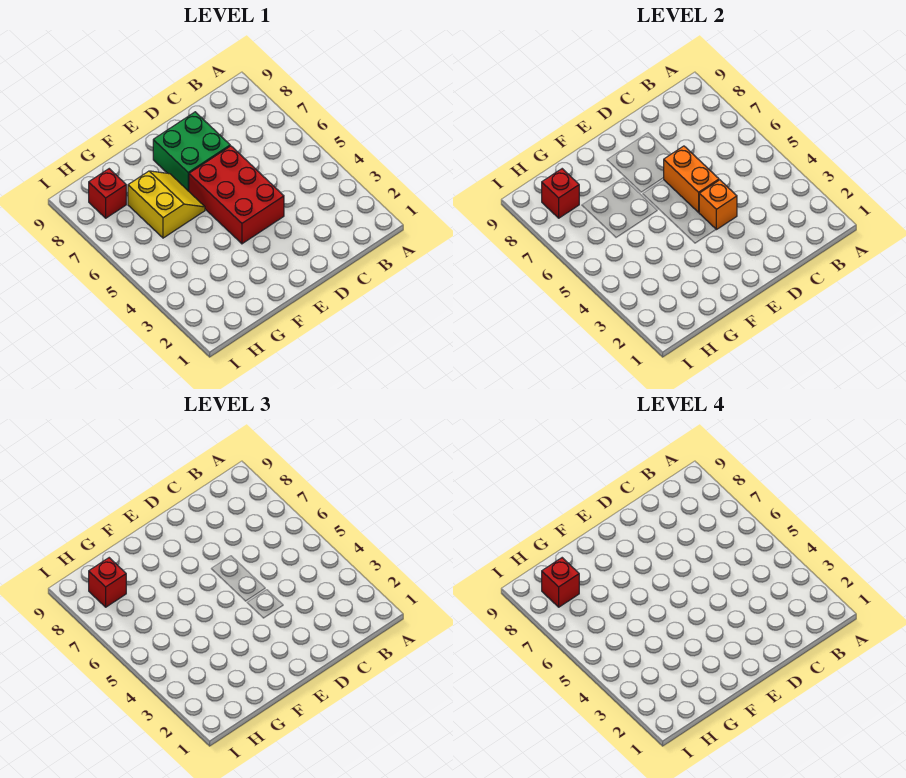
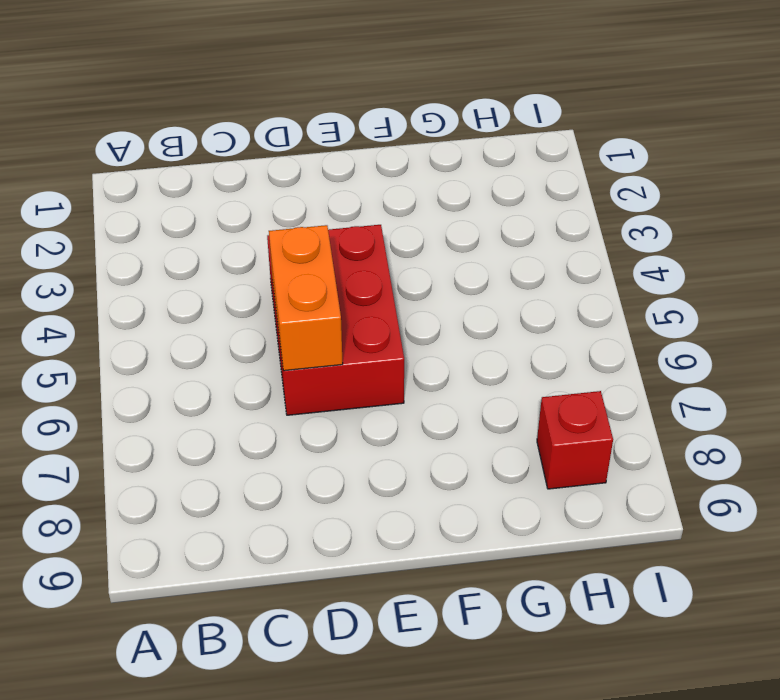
none -> green brick D7:E8 level 1
none -> yellow slope F6:G7 level 1 top G

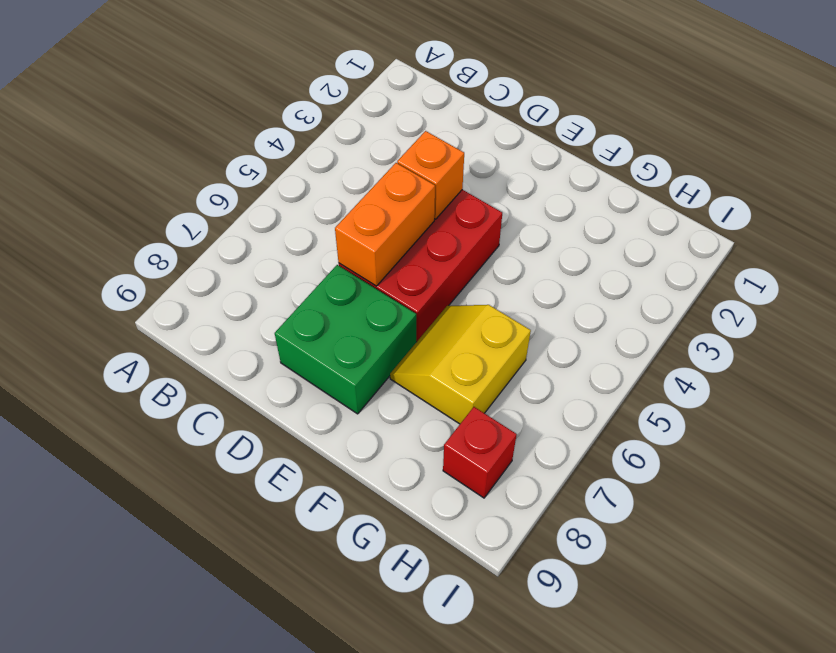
none -> red brick H8 level 2
none -> red brick H8 level 3

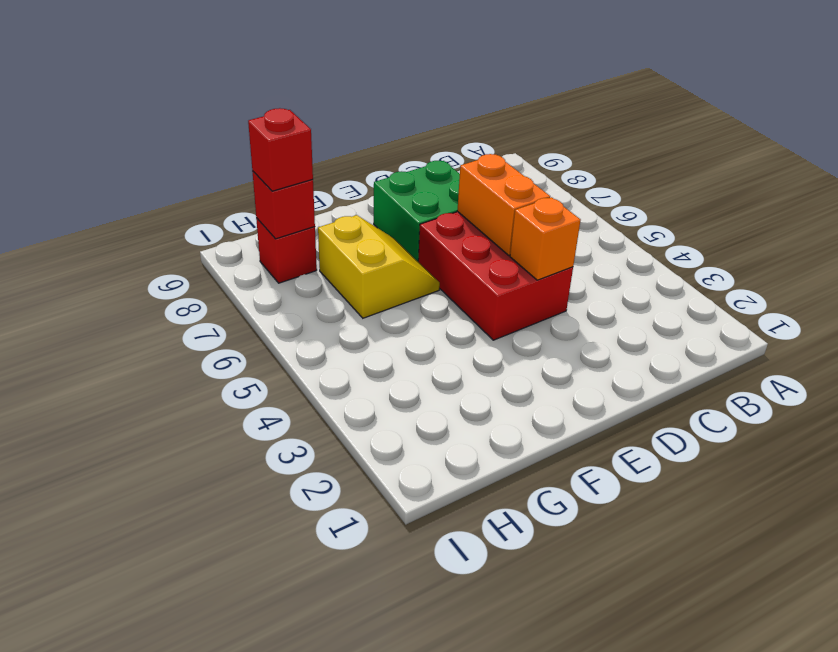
none -> red brick H8 level 4

